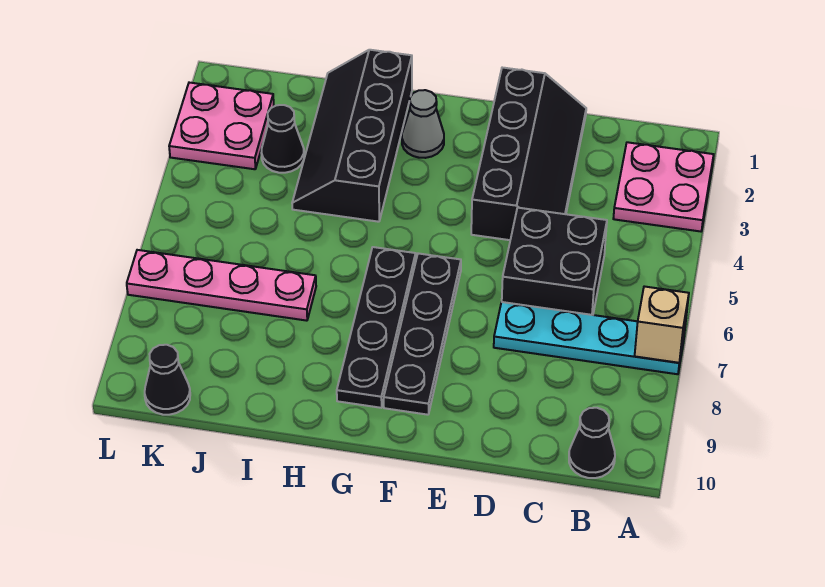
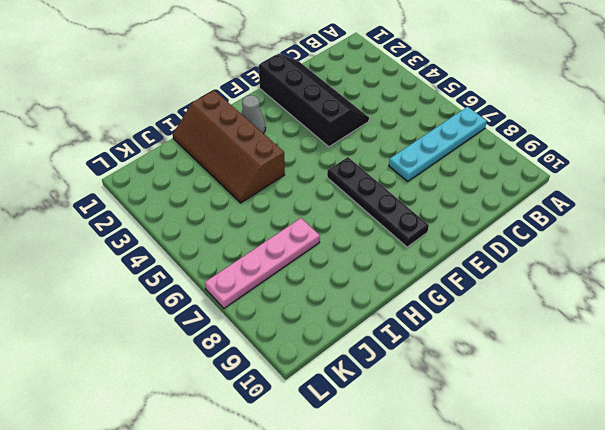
brown slope H1:I4 level 1 top H -> black slope H1:I4 level 1 top H
none -> pink plate A2:B3 level 1
none -> black cone B10 level 1
none -> black brick C5:D6 level 1

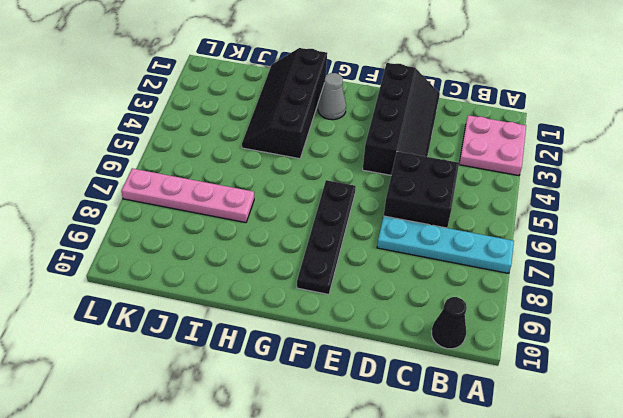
none -> black plate G6:G9 level 1
none -> black cone J3 level 1
none -> pink plate K2:L3 level 1

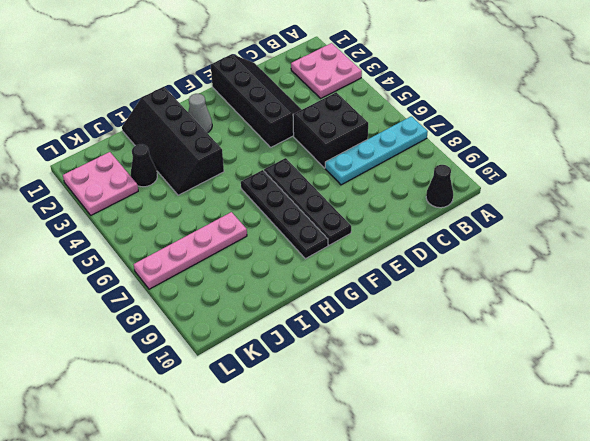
none -> black cone K10 level 1
none -> tan brick A7 level 2

